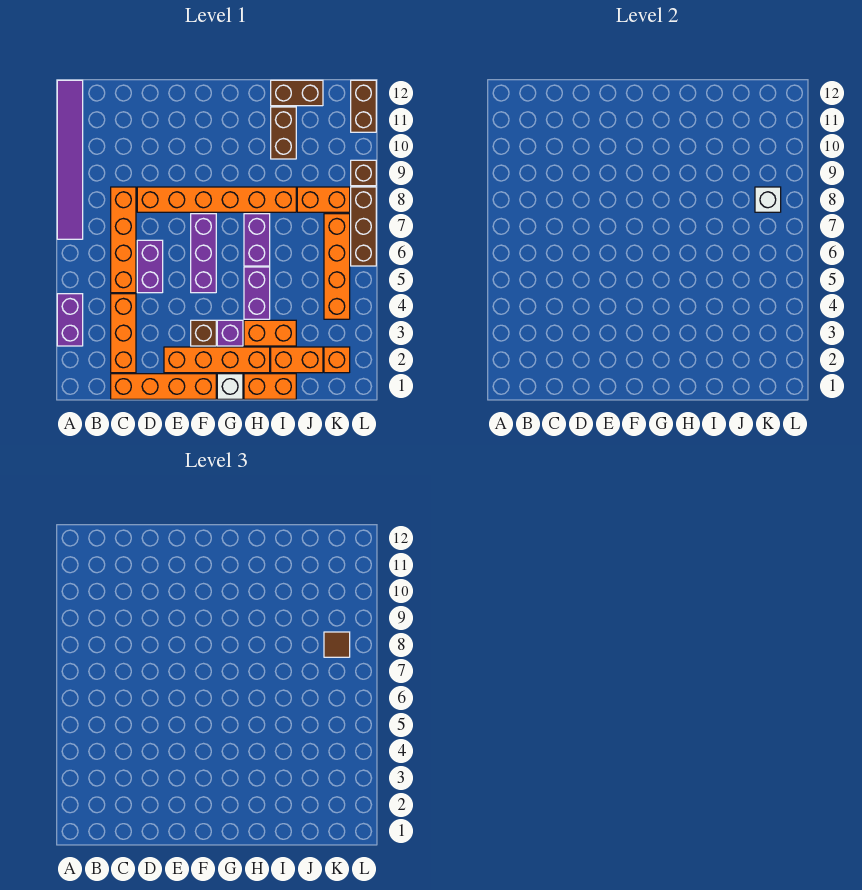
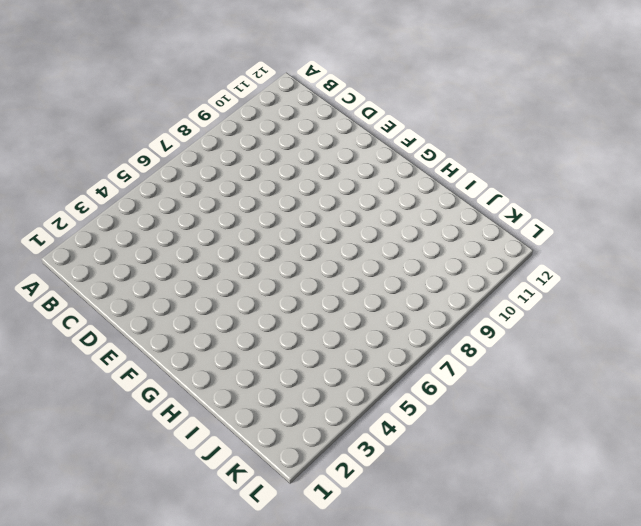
none -> purple brick A3:A4 level 1
none -> purple tile A7:A12 level 1
none -> orange brick C1:F1 level 1

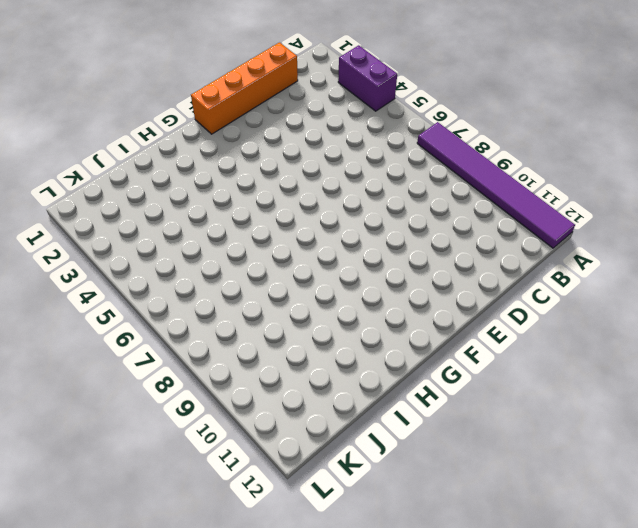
none -> orange brick C2:C4 level 1
none -> orange brick C5:C8 level 1
none -> purple brick D5:D6 level 1

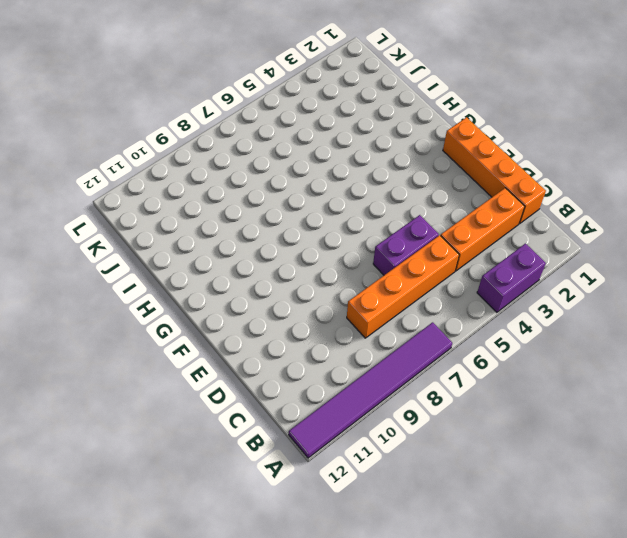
none -> orange brick D8:I8 level 1
none -> orange brick E2:H2 level 1
none -> brown brick F3 level 1

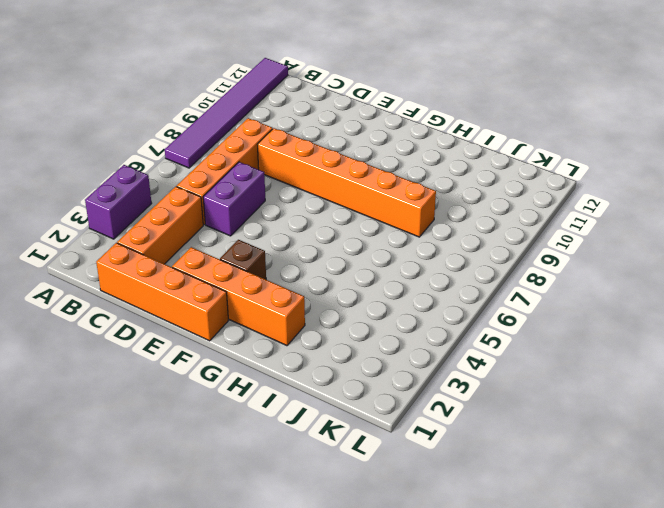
none -> purple brick F5:F7 level 1
none -> white brick G1 level 1
none -> purple brick G3 level 1

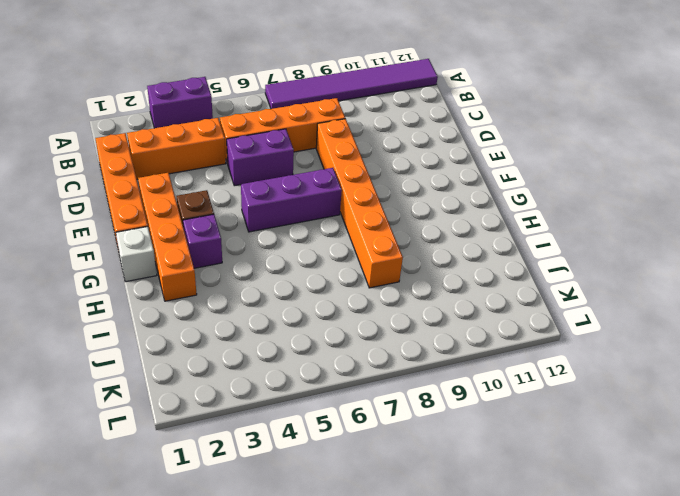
none -> orange brick H1:I1 level 1
none -> orange brick H3:I3 level 1
none -> purple brick H4:H5 level 1

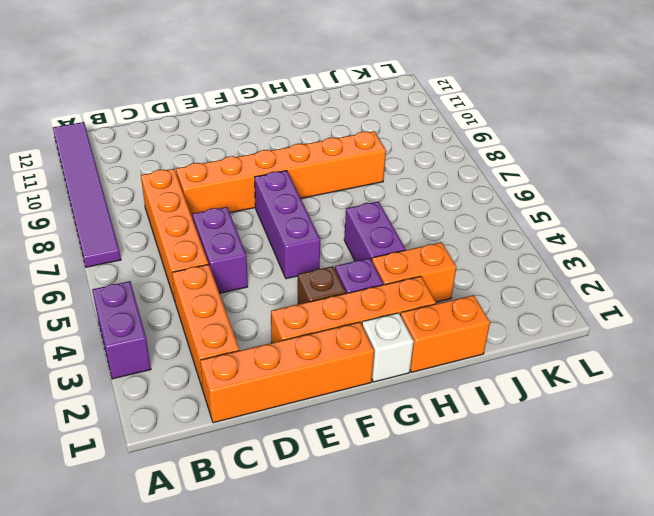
none -> purple brick H6:H7 level 1
none -> orange brick I2:J2 level 1
none -> brown brick I10:I11 level 1

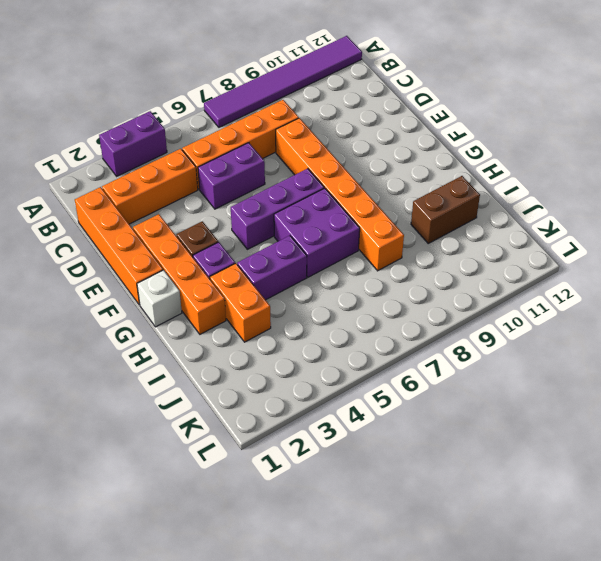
purple brick G6:H7 level 1 -> purple brick H6:H7 level 1
none -> orange brick H1:I1 level 1
none -> orange brick I2:J2 level 1
none -> brown brick I12:J12 level 1

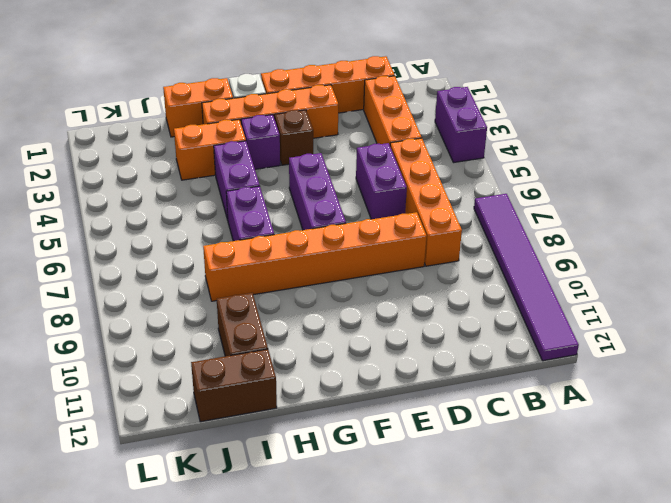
none -> orange brick I2:J2 level 1
none -> orange brick J8:K8 level 1
none -> orange brick K2 level 1

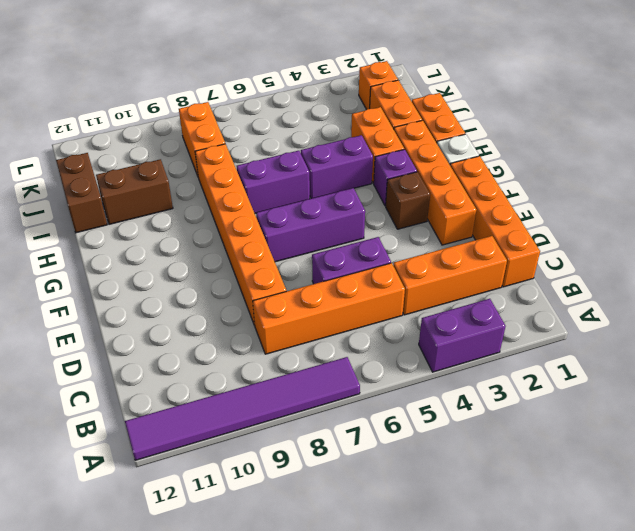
none -> orange brick K4:K7 level 1
none -> brown brick L6:L8 level 1
none -> brown brick L9 level 1

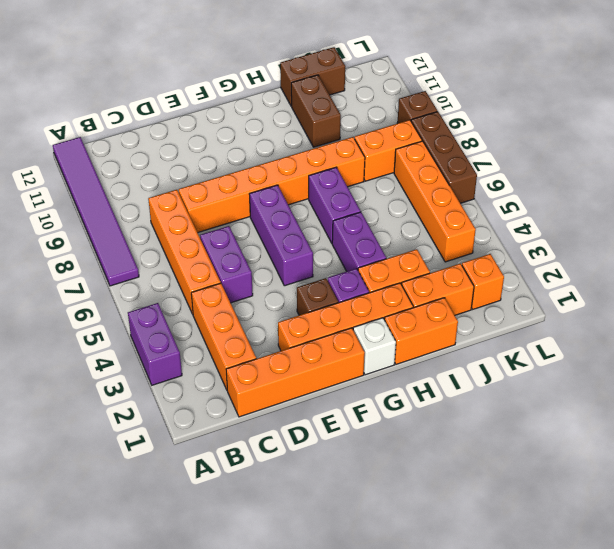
none -> brown brick L11:L12 level 1
none -> white brick K8 level 2
none -> brown tile K8 level 3

